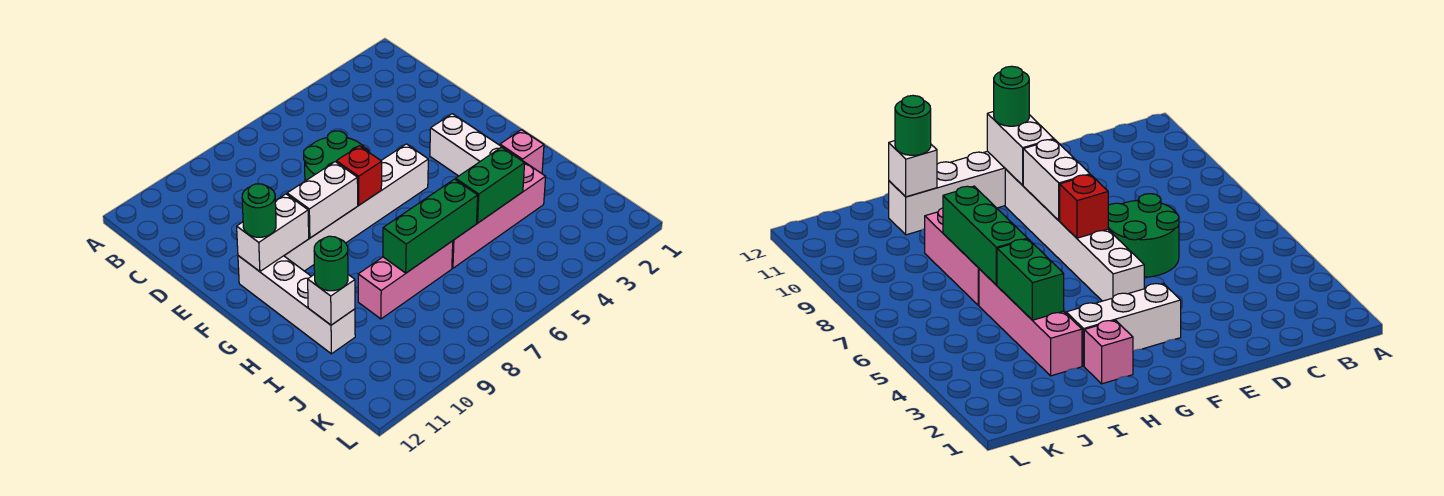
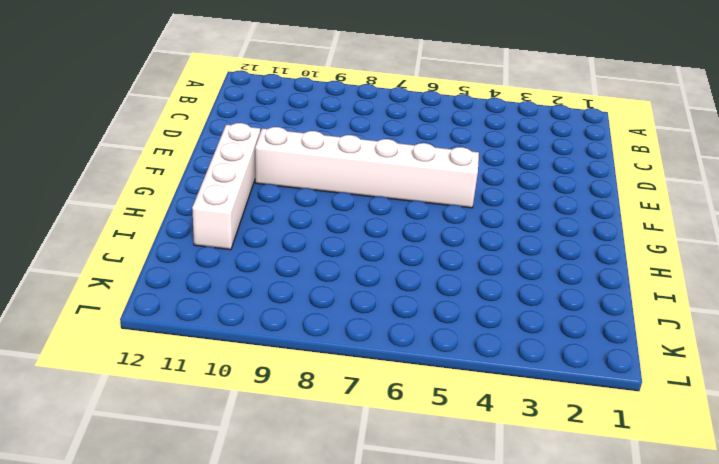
none -> green round brick D6:E7 level 1
none -> white brick F3:H3 level 1
none -> pink brick H2 level 1

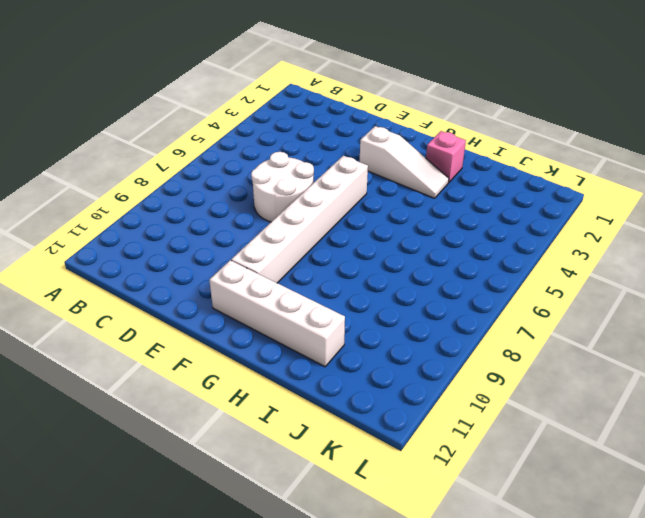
white round brick D6:E7 level 1 -> green round brick D6:E7 level 1
white slope F3:H3 level 1 top F -> white brick F3:H3 level 1
none -> pink brick I3:I6 level 1
none -> pink brick I7:I9 level 1
none -> red brick F7 level 2

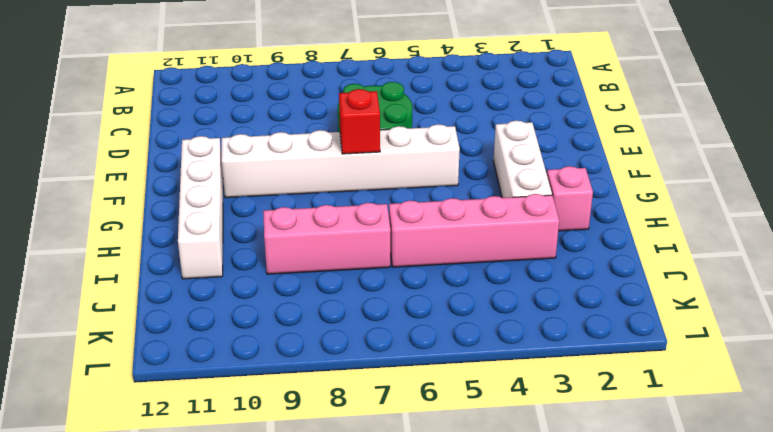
none -> white brick F8:F9 level 2
none -> white brick F10:F11 level 2
none -> green brick I4:I5 level 2

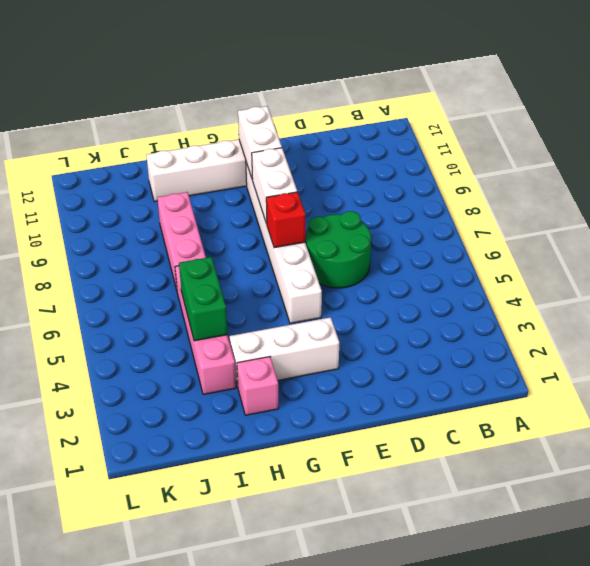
none -> green brick I6:I8 level 2
none -> white brick I11 level 2
none -> green round brick F11 level 3

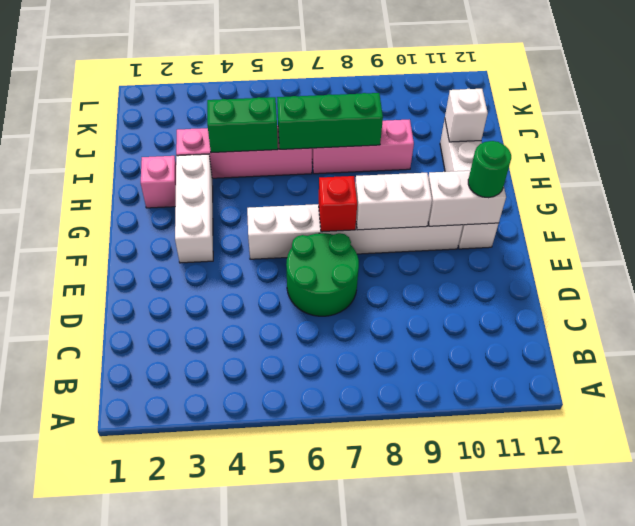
none -> green round brick I11 level 3

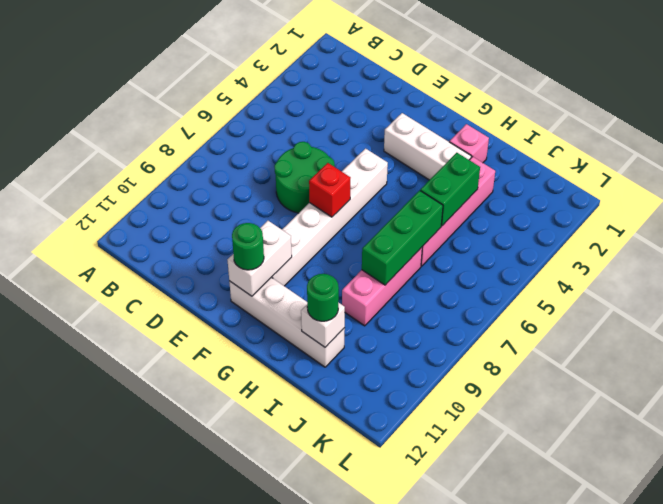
none -> white brick F8:F9 level 2

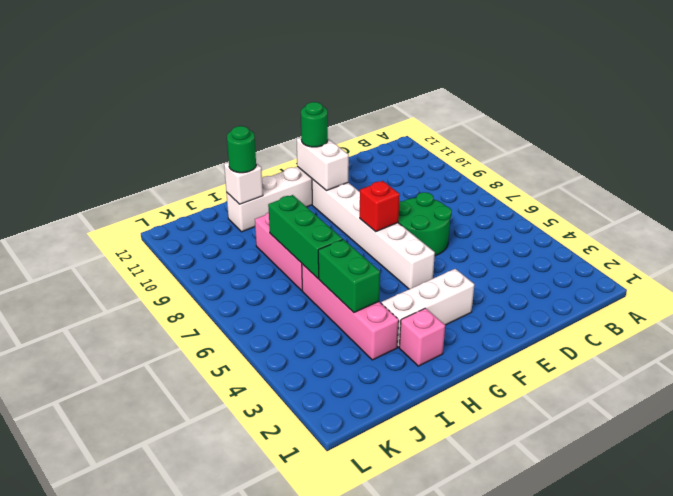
none -> white brick F8:F9 level 2

